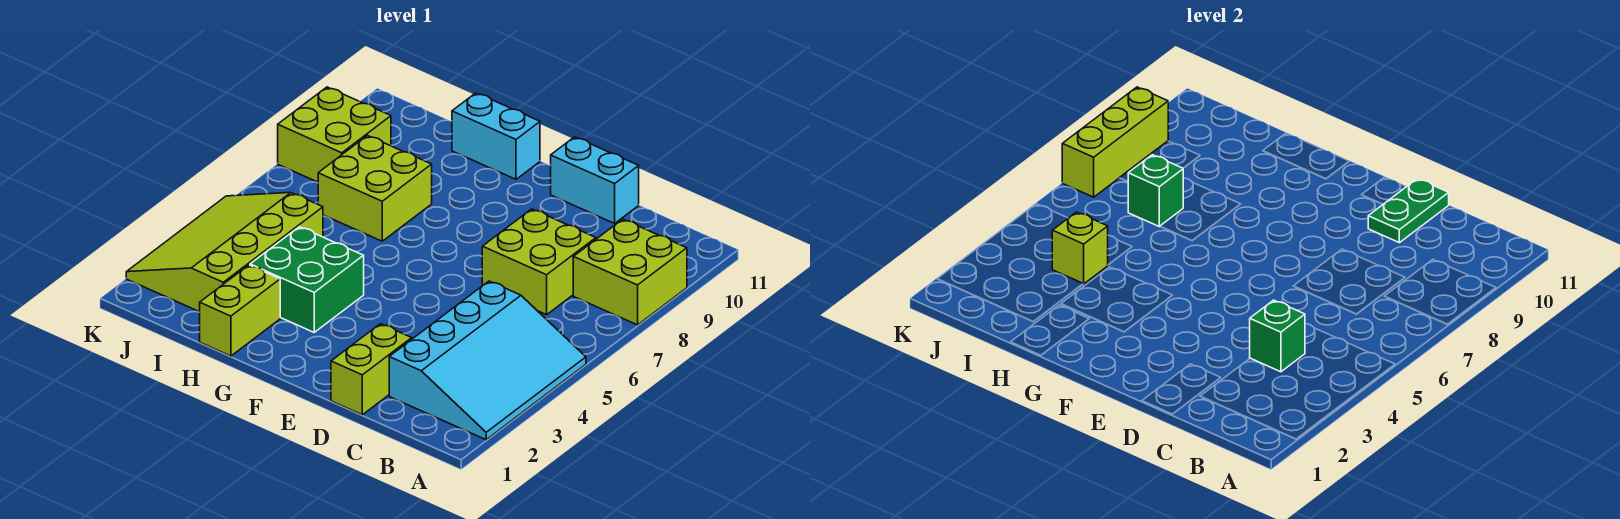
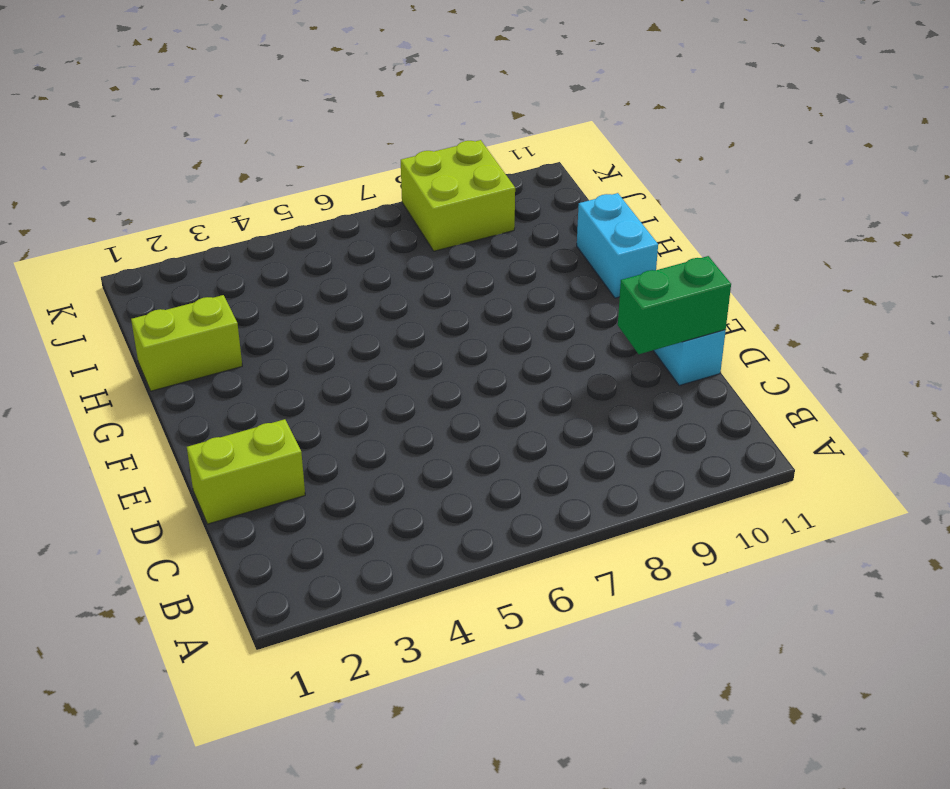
green brick D10:D11 level 2 -> green plate D10:D11 level 2
none -> cyan slope A2:C5 level 1 top C
none -> lime brick A8:B9 level 1
none -> lime brick C7:D8 level 1

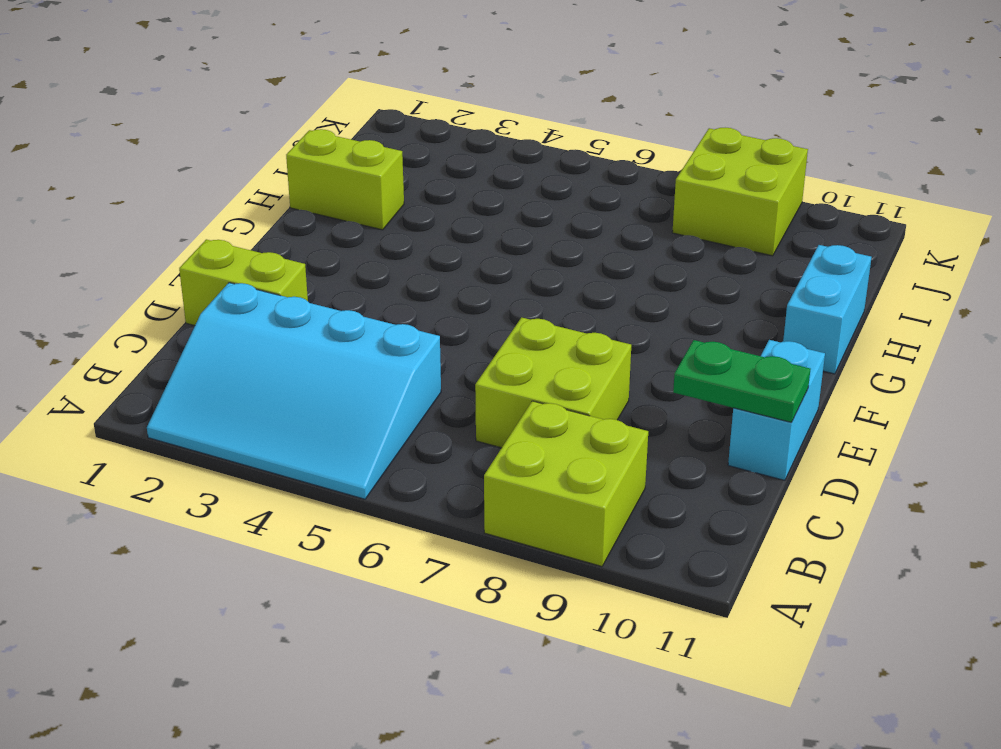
none -> green brick G3:H4 level 1
none -> lime brick H7:I8 level 1
none -> lime slope I2:K5 level 1 top I

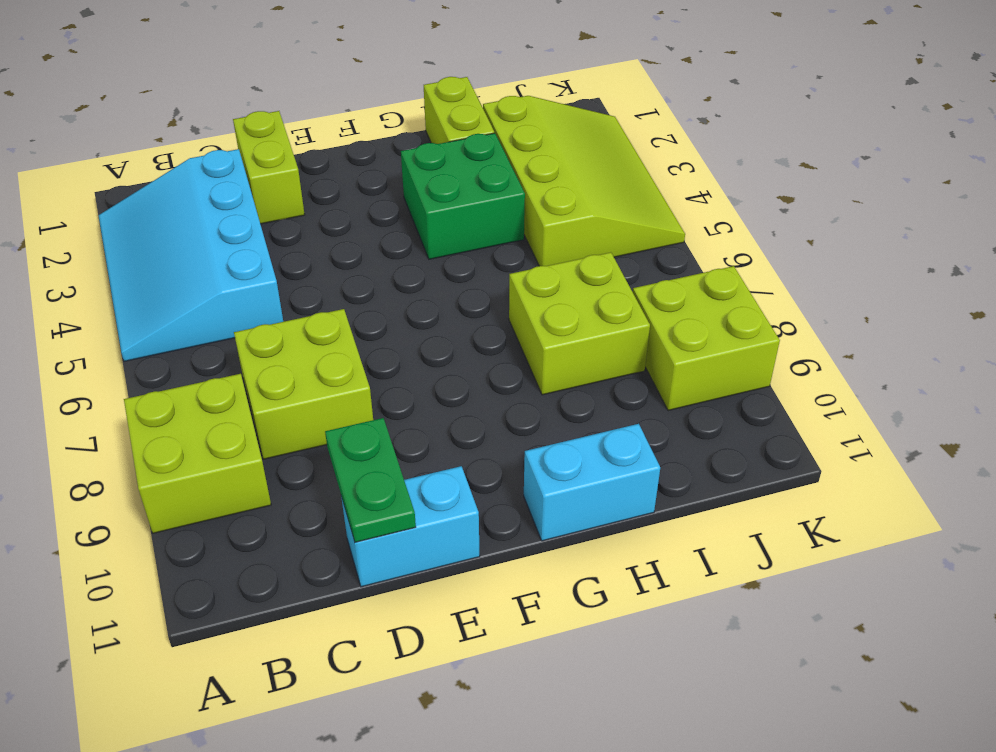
none -> green brick C4 level 2
none -> lime brick I4 level 2
none -> green brick I7 level 2

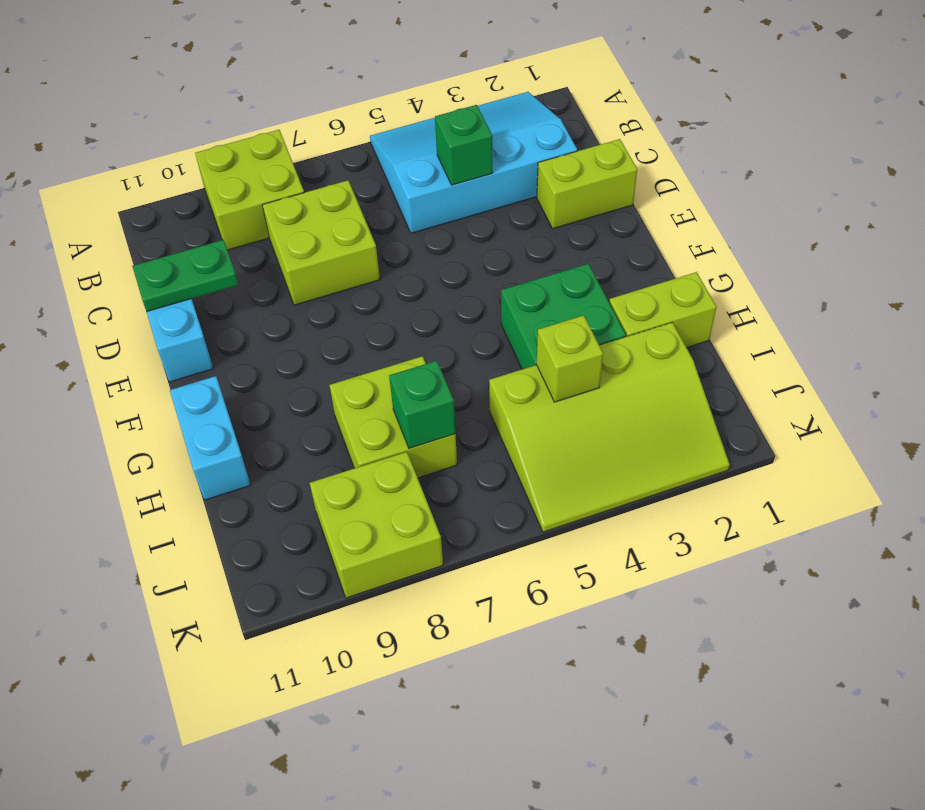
none -> lime brick K7:K9 level 2

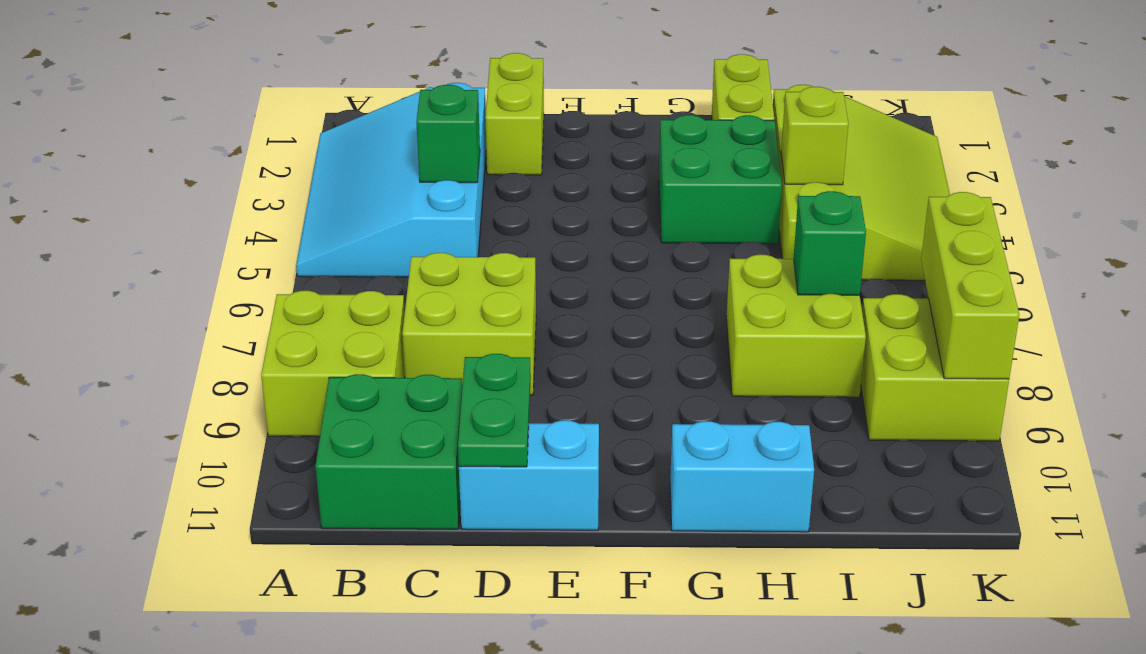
green brick B10:C11 level 1 -> none

